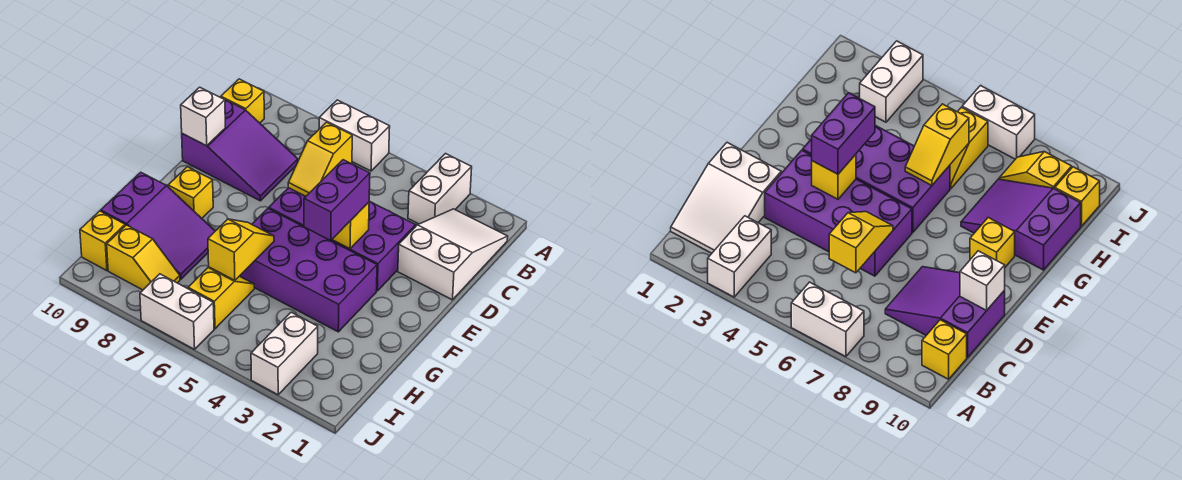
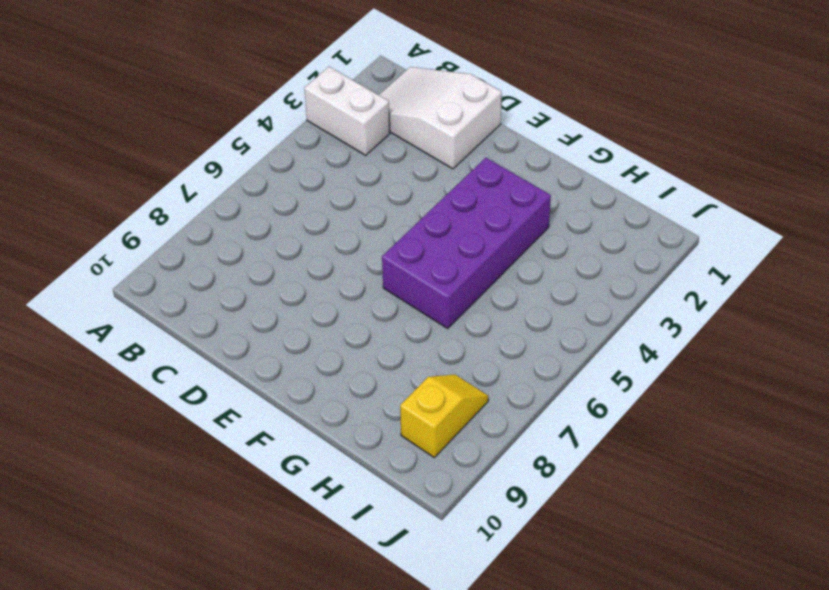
none -> white brick A6:A7 level 1
none -> yellow brick B10 level 1
none -> purple slope C8:D10 level 1 top 10

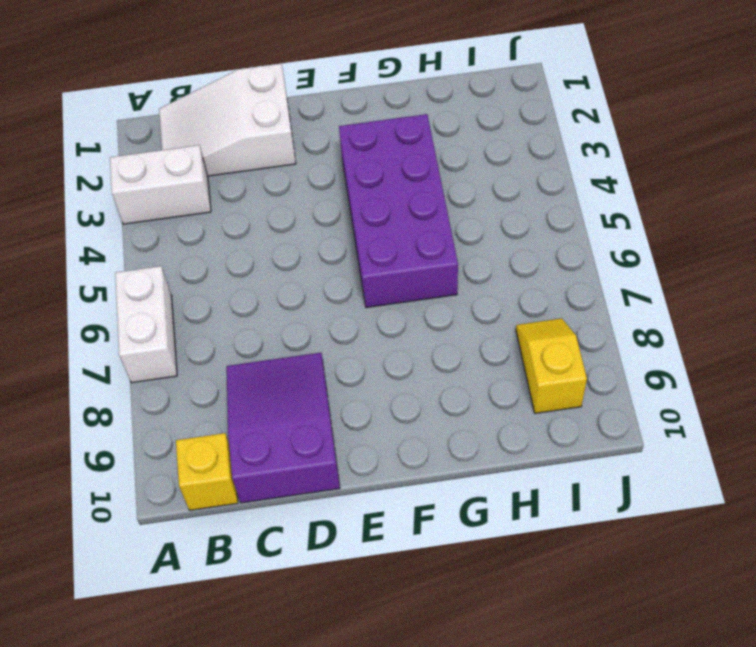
none -> purple brick D3:E6 level 1
none -> yellow brick F9 level 1
none -> purple slope G8:H10 level 1 top 10

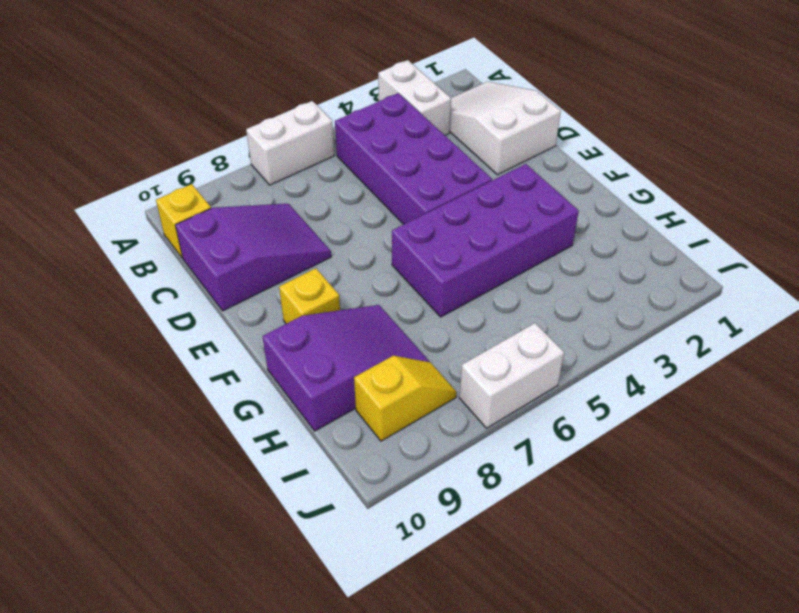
purple brick B4:E5 level 1 -> purple brick D3:E6 level 1
none -> yellow slope H6:I6 level 1 top I
none -> white brick I3:J3 level 1
none -> yellow brick I10 level 1

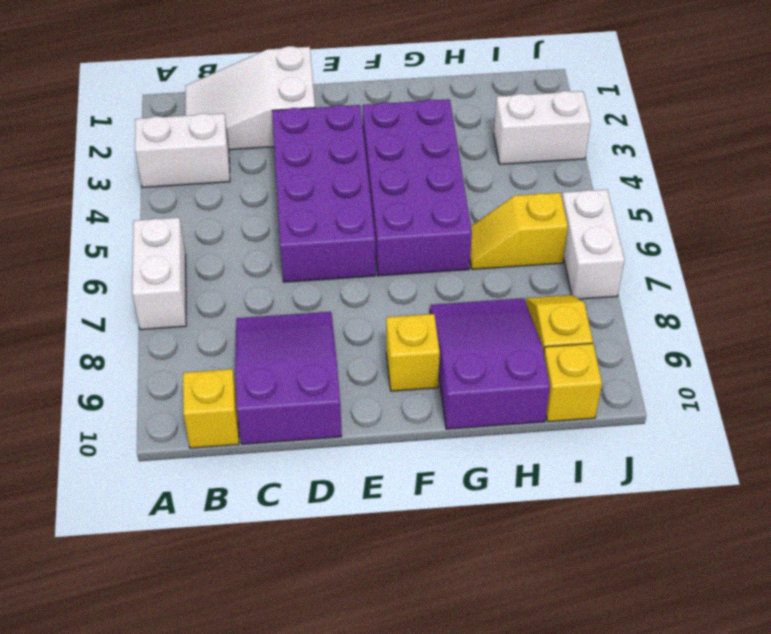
none -> yellow slope C6:D6 level 2 top C
none -> white brick D10 level 2
none -> yellow brick E4 level 2

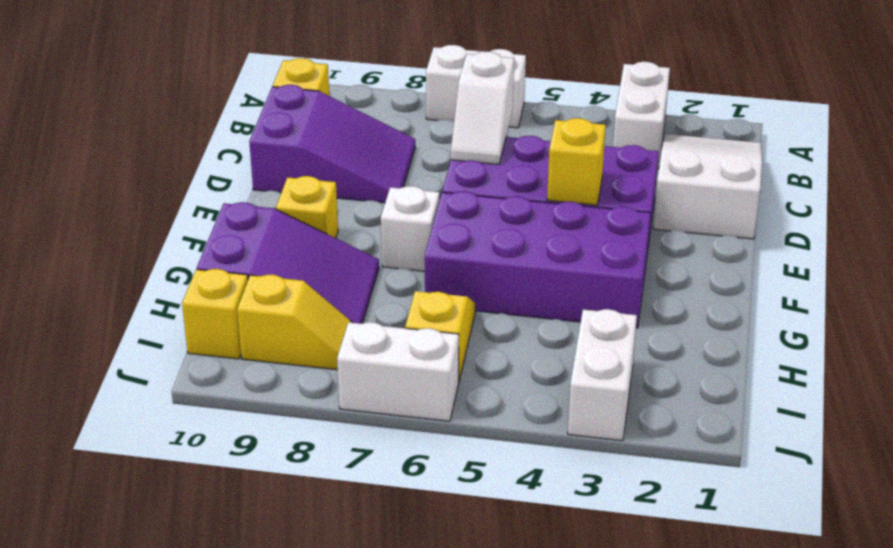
white slope C6:D6 level 2 top C -> yellow slope C6:D6 level 2 top C
white brick F7 level 1 -> white brick D10 level 2
none -> yellow slope G6:H6 level 2 top H
none -> purple brick E4:F4 level 3

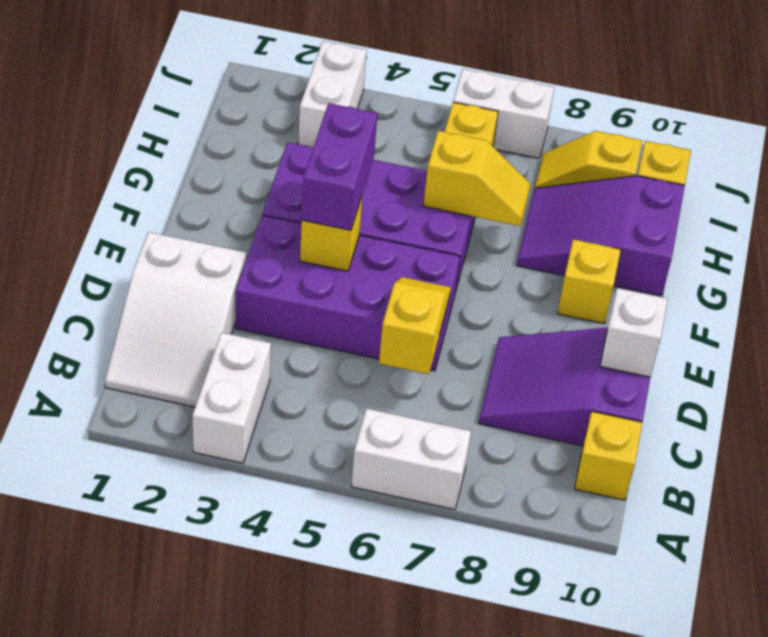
yellow slope G6:G7 level 2 top 6 -> yellow slope G6:H6 level 2 top H

